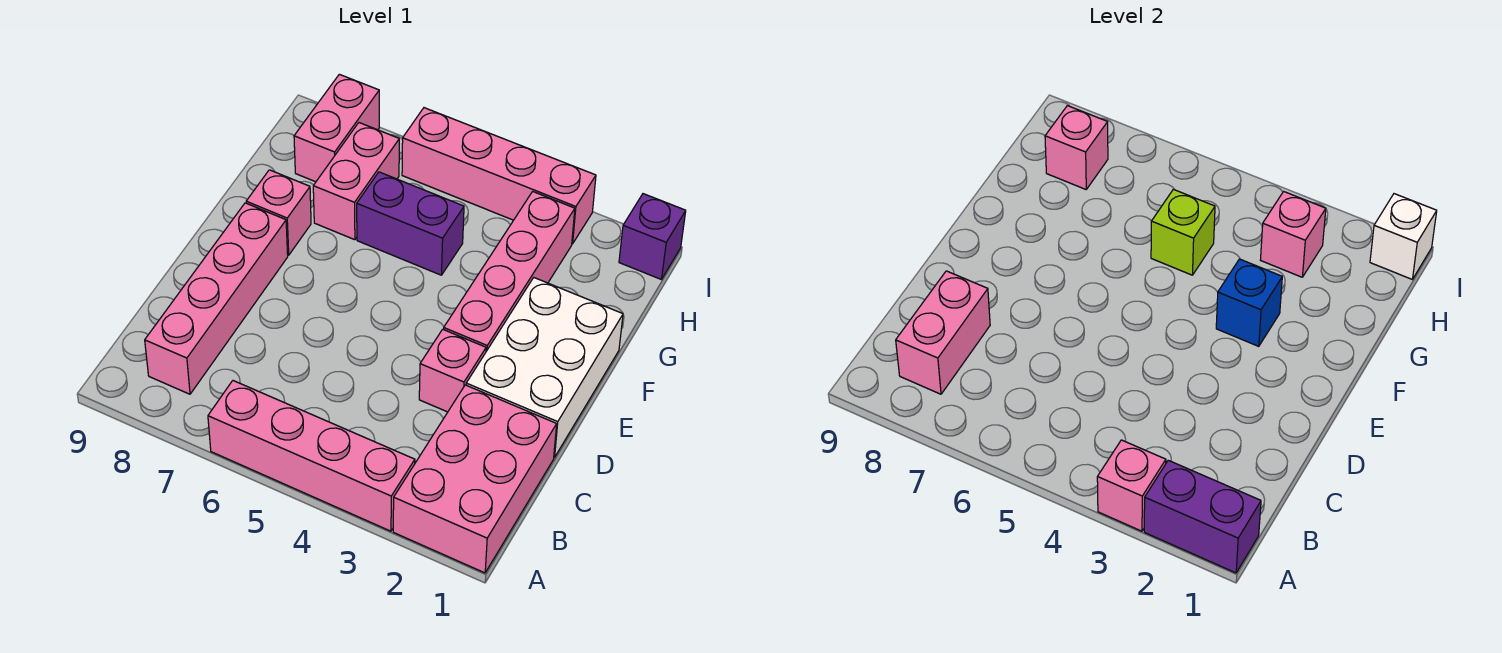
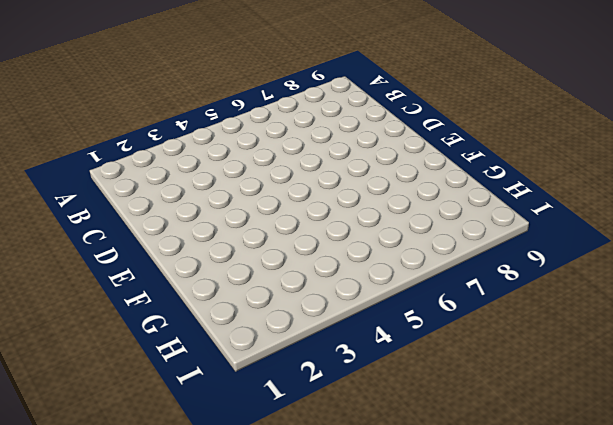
none -> pink brick A1:C2 level 1
none -> pink brick A3:A6 level 1
none -> pink brick B8:E8 level 1

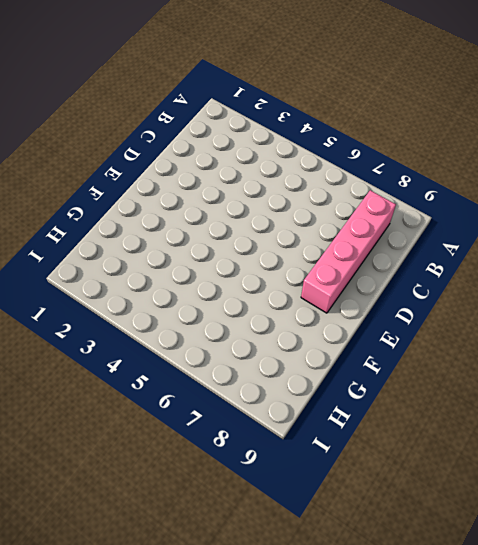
none -> pink brick A1:C2 level 1
none -> pink brick A3:A6 level 1
none -> white brick D1:F2 level 1

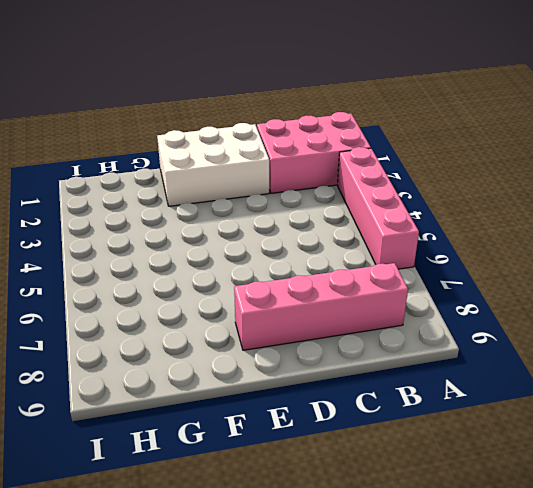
none -> pink brick D3 level 1
none -> pink brick E3:H3 level 1
none -> pink brick F8 level 1

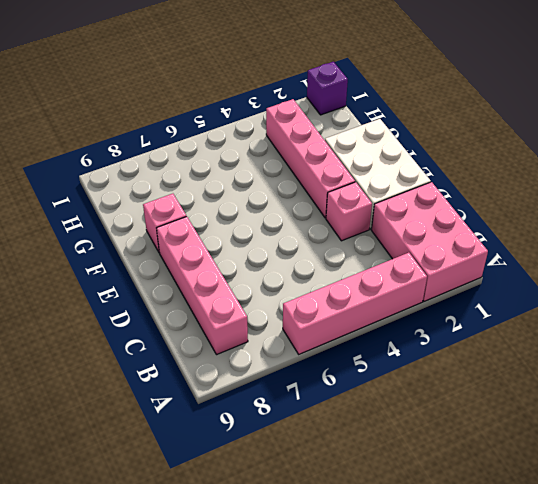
none -> purple brick G5:G6 level 1
none -> pink brick G7:H7 level 1
none -> pink brick H8:I8 level 1

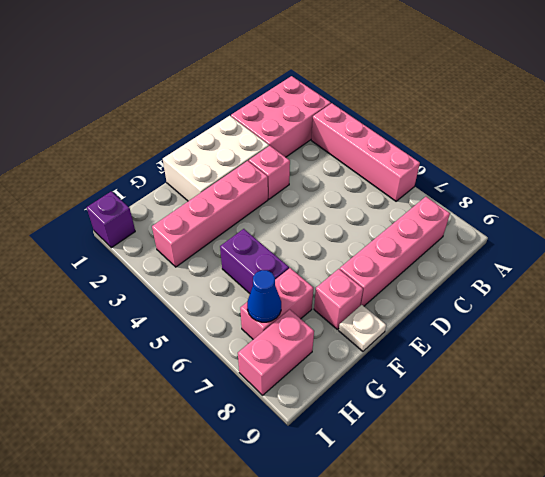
white plate F9 level 1 -> none
blue cone H7 level 2 -> none
none -> pink brick I3:I6 level 1
none -> purple brick A1:A2 level 2
none -> pink brick A3 level 2

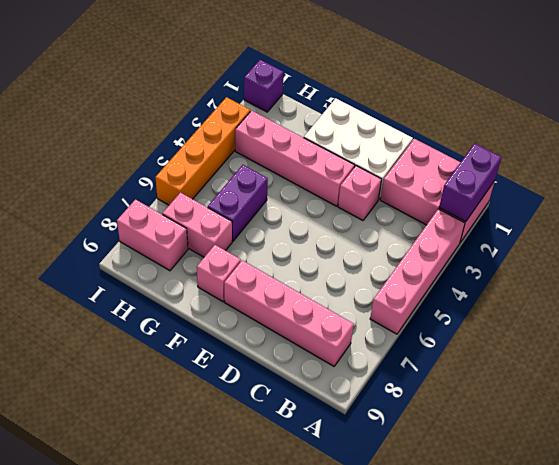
orange brick I3:I6 level 1 -> pink brick I3:I6 level 1
none -> pink brick A3 level 2
none -> pink brick B8:C8 level 2
none -> blue brick F3 level 2

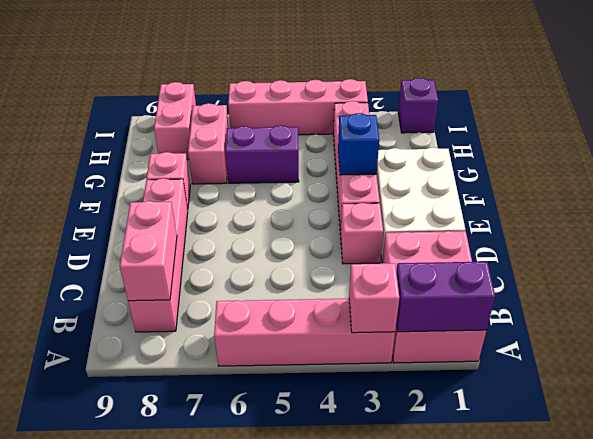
none -> lime brick G5 level 2
none -> pink brick H3 level 2
none -> pink brick H8 level 2

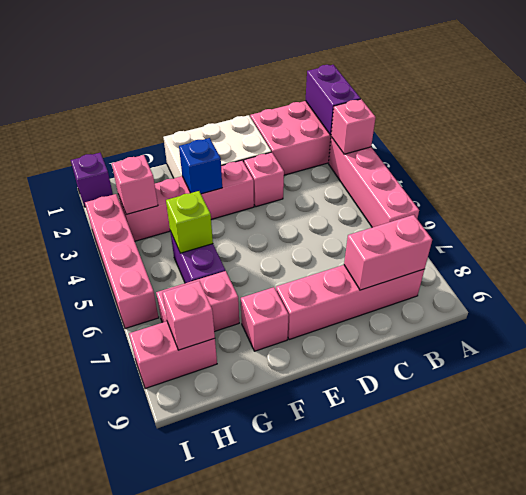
none -> white brick I1 level 2

